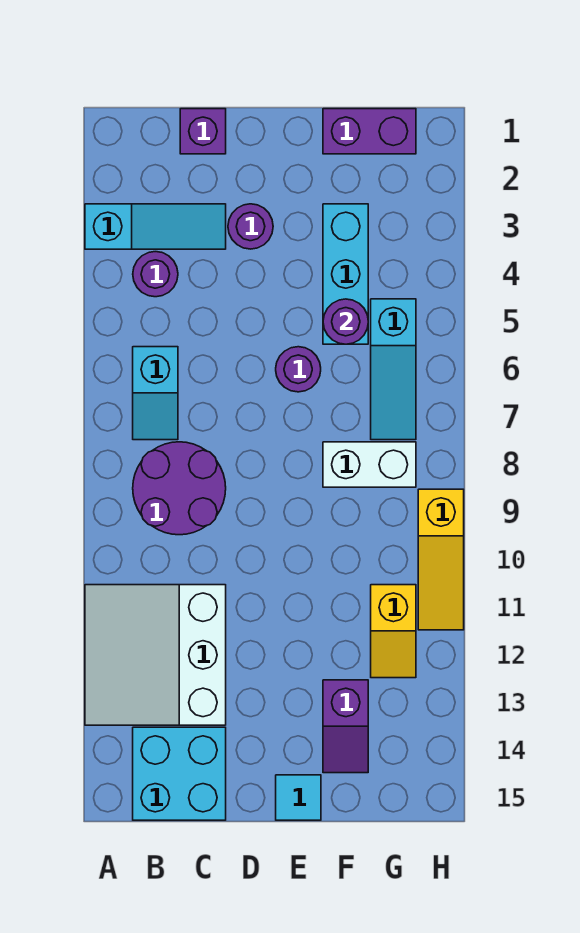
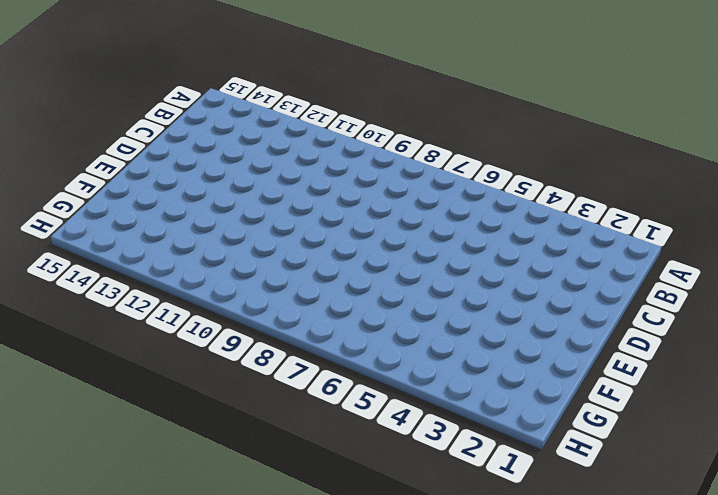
none -> cyan slope A3:C3 level 1 top A
none -> white slope A11:C13 level 1 top C
none -> purple round brick B4 level 1

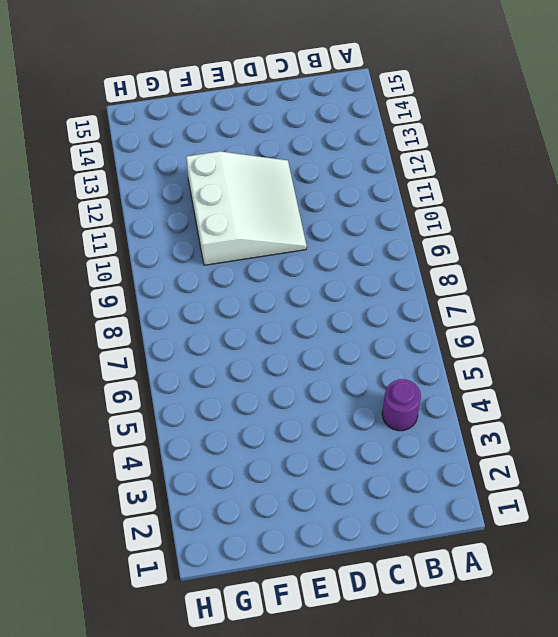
white slope D10:F12 level 1 top F -> white slope A11:C13 level 1 top C
none -> cyan slope A3:C3 level 1 top A
none -> cyan slope B6:B7 level 1 top 6
none -> purple round brick B8:C9 level 1

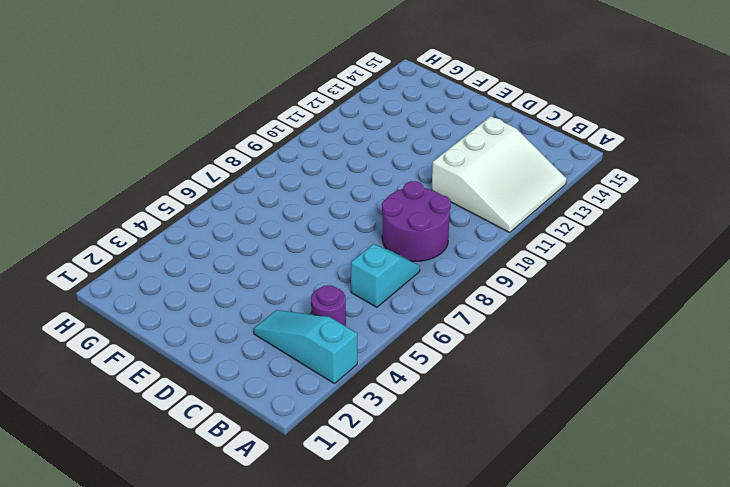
none -> cyan brick B14:C15 level 1
none -> purple brick C1 level 1
none -> purple round brick D3 level 1

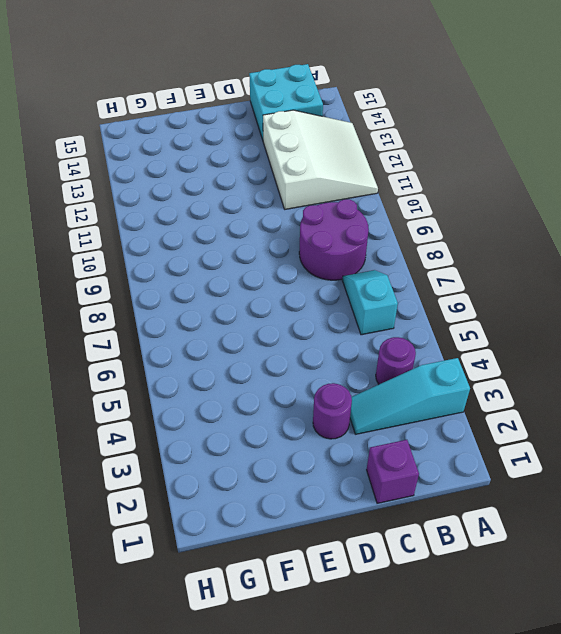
none -> purple round brick E6 level 1
none -> cyan tile E15 level 1
none -> purple brick F1:G1 level 1

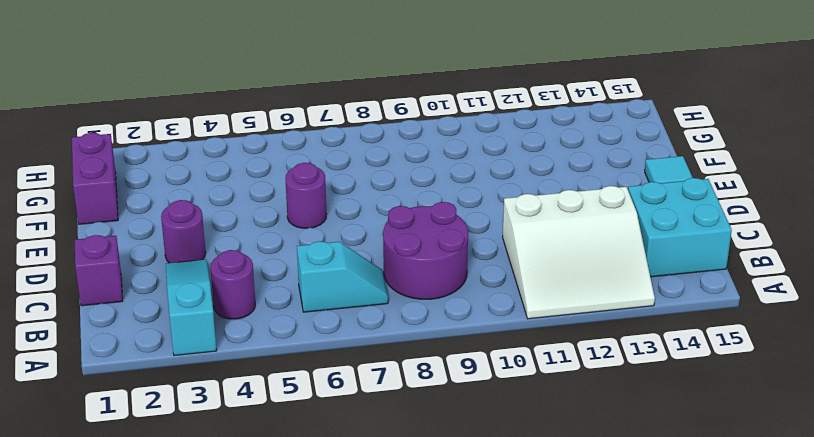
none -> cyan brick F3:F5 level 1
none -> white brick F8:G8 level 1
none -> purple slope F13:F14 level 1 top 13

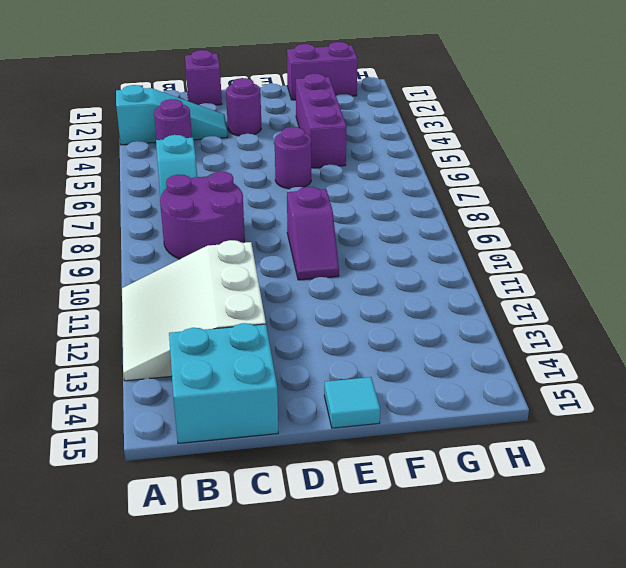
purple slope E9:E10 level 1 top 9 -> purple slope F13:F14 level 1 top 13
purple brick F3:F5 level 1 -> cyan brick F3:F5 level 1
none -> white brick F8:G8 level 1
none -> cyan slope G5:G7 level 1 top 5
none -> yellow slope G11:G12 level 1 top 11

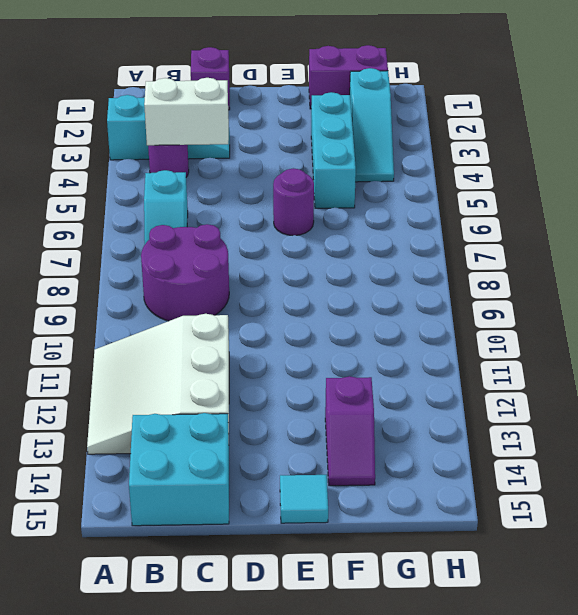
white brick B4:C4 level 2 -> white brick F8:G8 level 1
cyan slope G2:G4 level 1 top 2 -> cyan slope G5:G7 level 1 top 5
none -> purple round brick D3 level 1
none -> yellow slope G11:G12 level 1 top 11
none -> yellow slope H9:H11 level 1 top 9

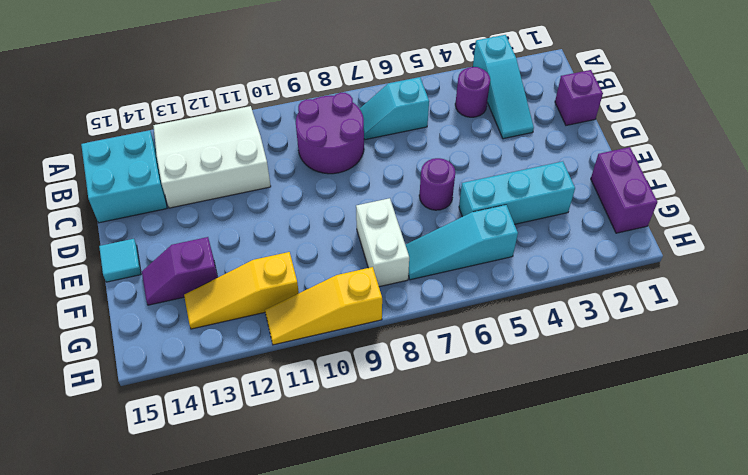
yellow slope G11:G13 level 1 top 11 -> yellow slope G11:G12 level 1 top 11
none -> purple round brick D3 level 1
none -> purple round brick F5 level 2

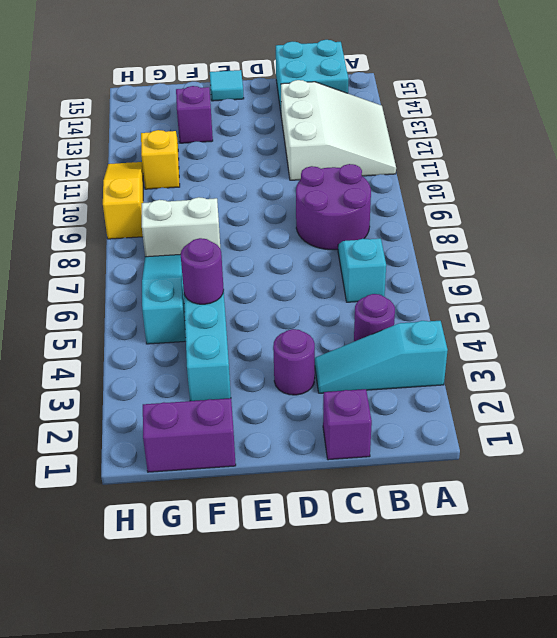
none -> purple round brick E6 level 1

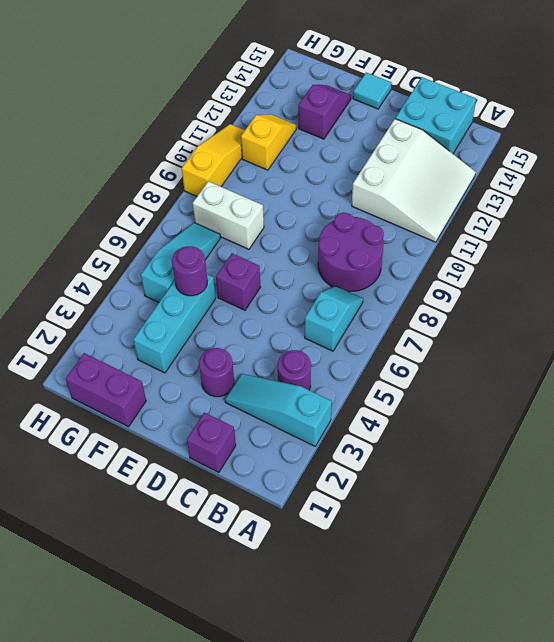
purple brick E6 level 1 -> purple round brick E6 level 1

